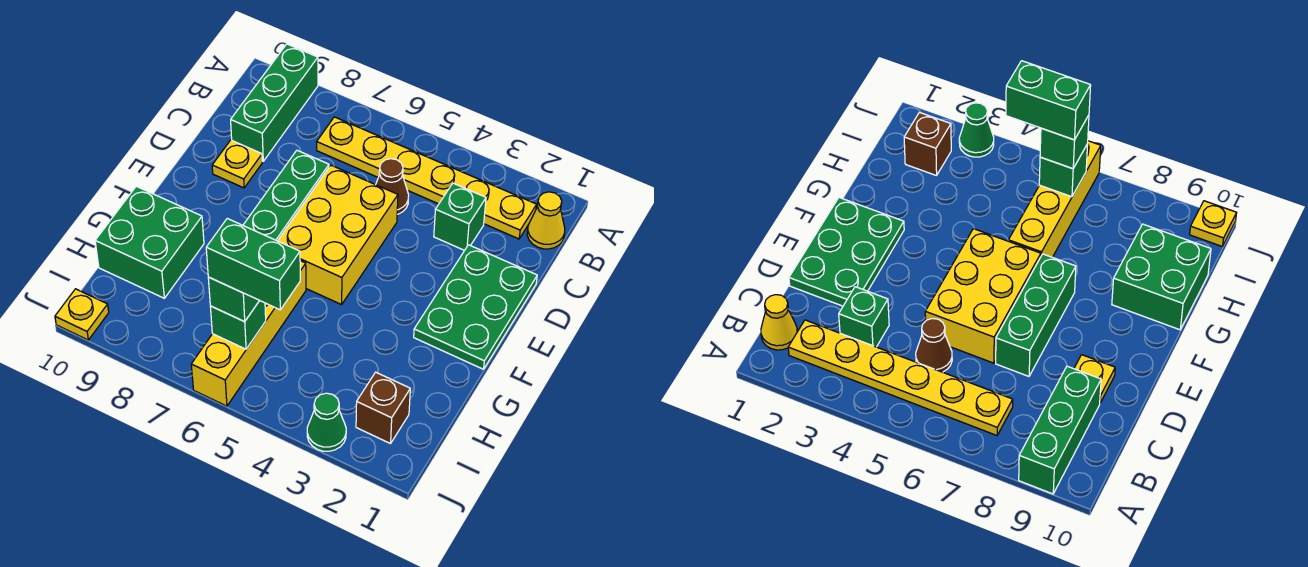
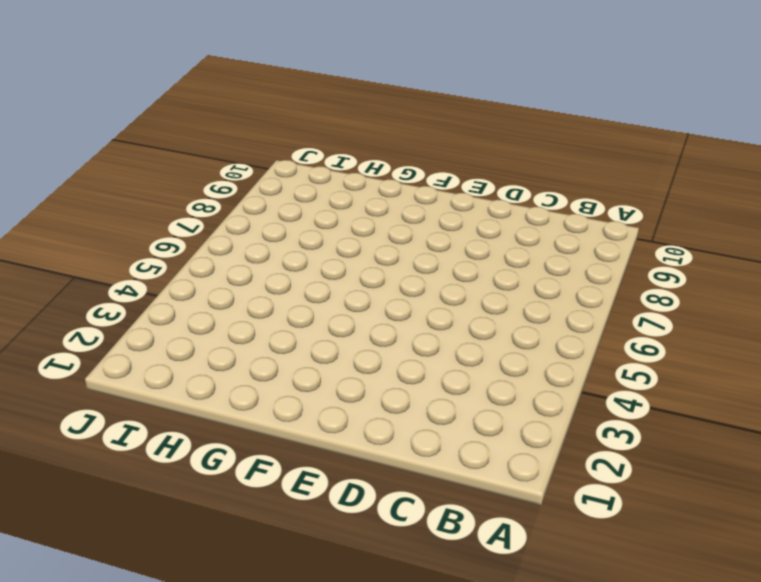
none -> green brick A9:C9 level 1
none -> yellow cone B1 level 1
none -> yellow plate B2:B7 level 1

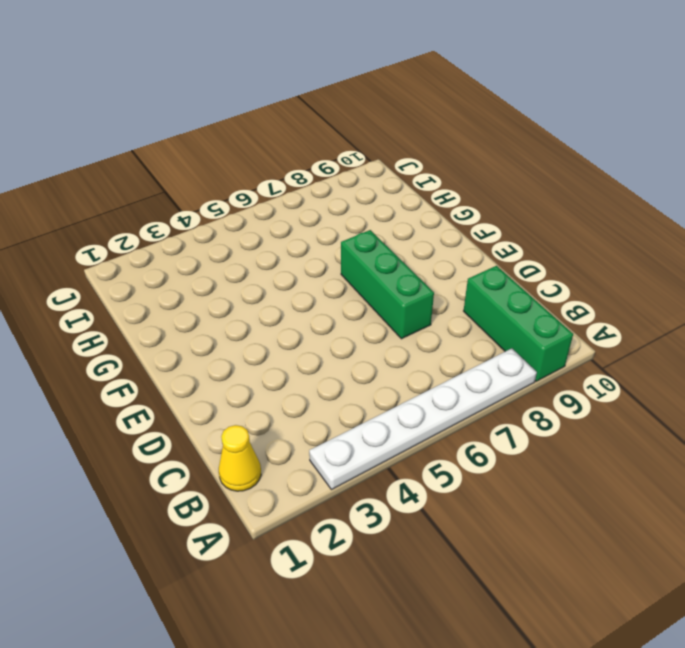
white plate A3:A8 level 1 -> none
none -> yellow plate B2:B7 level 1
none -> green brick C3 level 1
none -> brown cone C5 level 1

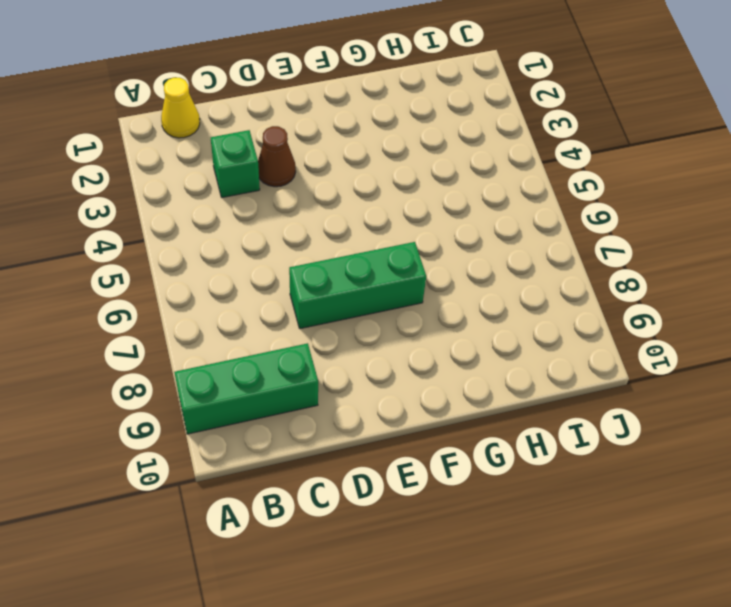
brown cone D3 level 1 -> brown cone C5 level 1
none -> yellow plate B2:B7 level 1
none -> green plate D1:F2 level 1
none -> yellow brick D5:F6 level 1

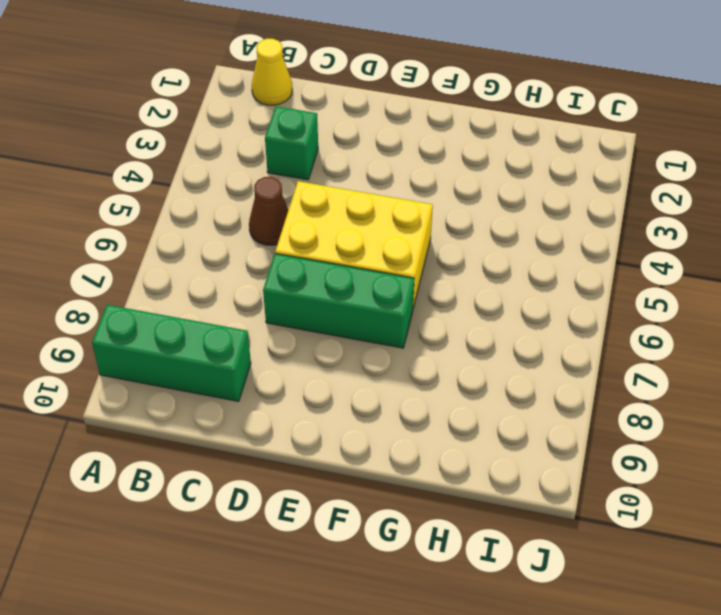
none -> yellow plate B2:B7 level 1
none -> green plate D1:F2 level 1
none -> yellow plate D9 level 1

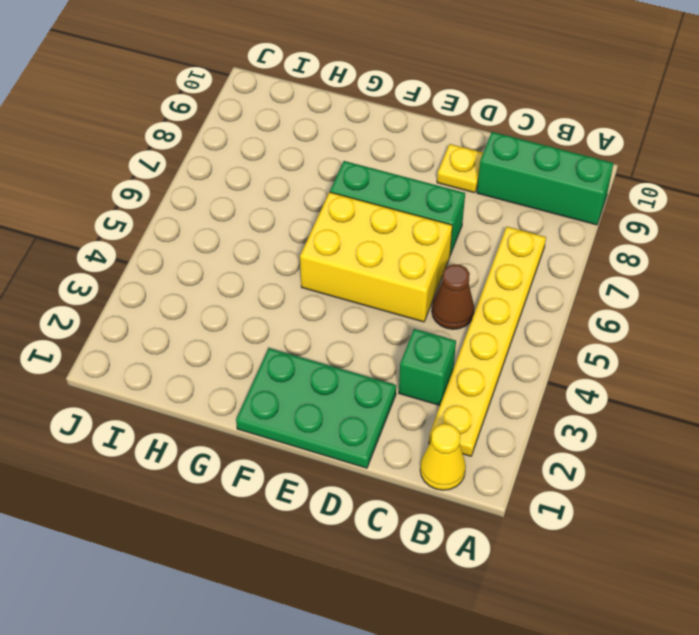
none -> yellow brick G6:J6 level 1
none -> green brick G9:H10 level 1
none -> brown brick I2 level 1

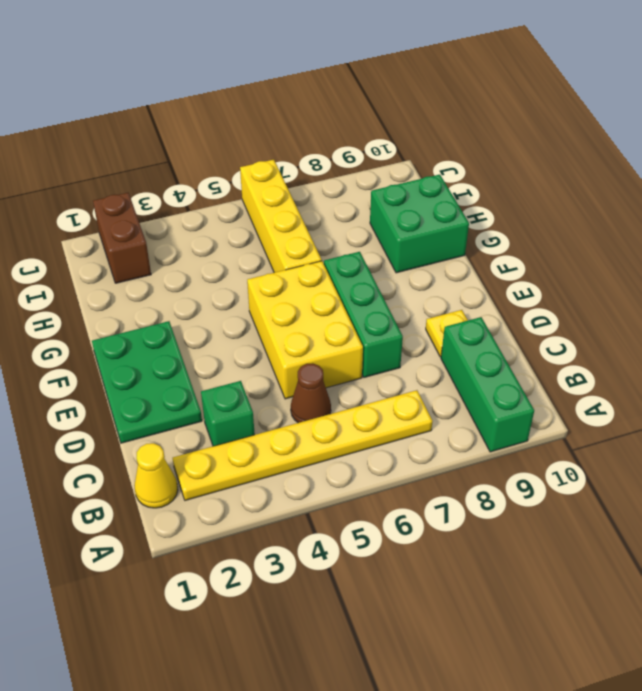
brown brick I2:J2 level 1 -> brown brick I2 level 1
none -> green cone J3 level 1
none -> yellow plate J10 level 1
none -> green brick I6 level 2

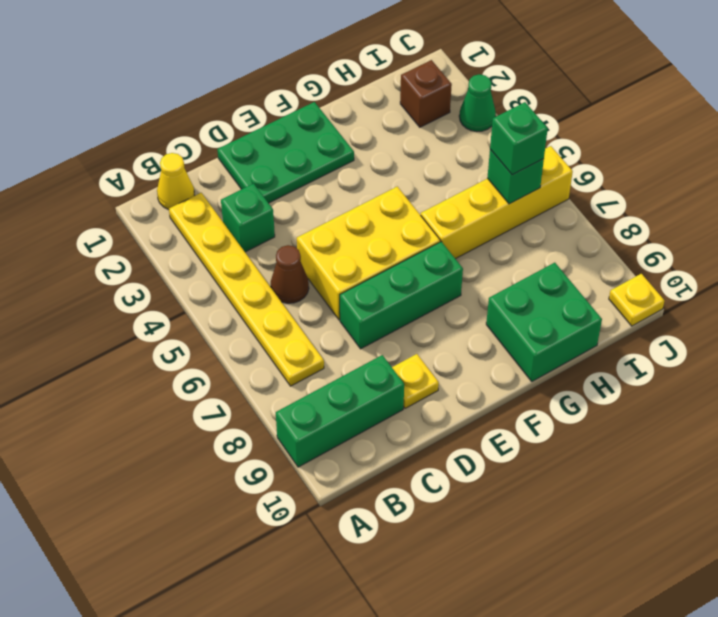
none -> green brick I5:I6 level 4

